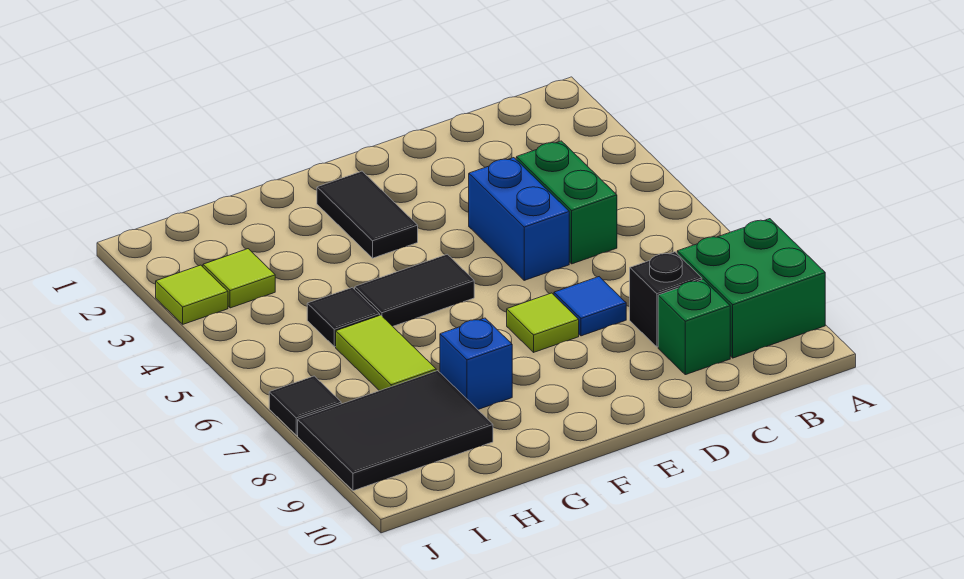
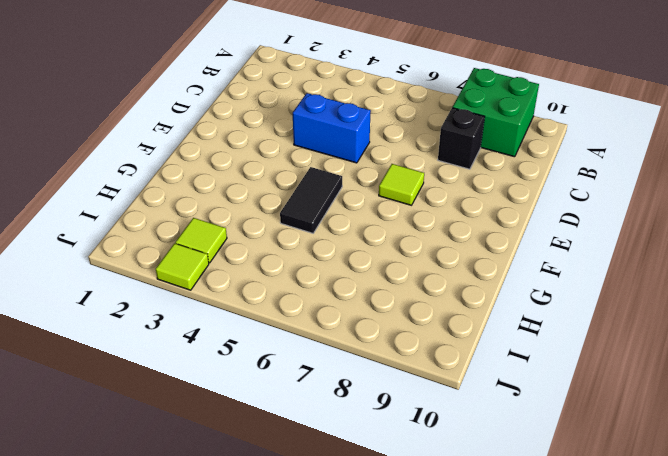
none -> green brick C4:C5 level 1
none -> green brick C9 level 1
none -> blue tile D7 level 1

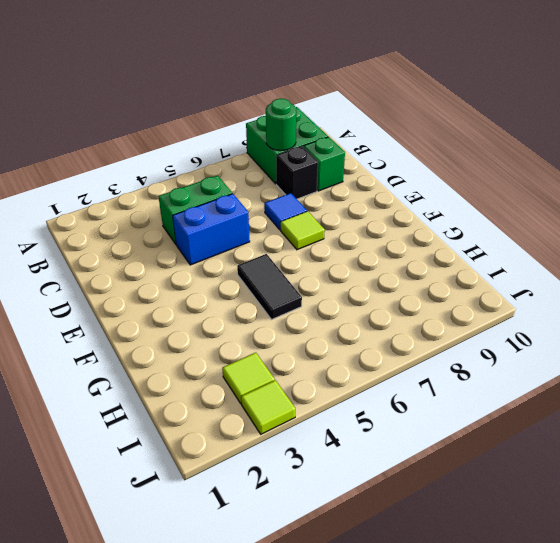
green round brick B8 level 2 -> none
none -> black tile F2:F3 level 1
none -> blue brick G8 level 1
none -> black tile H5 level 1

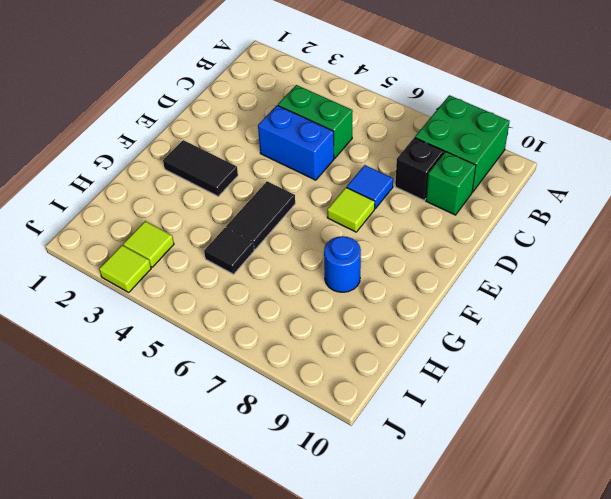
blue round brick G8 level 1 -> blue brick G8 level 1
none -> lime tile H6:H7 level 1
none -> black tile H8:J9 level 1
none -> black tile J7 level 1

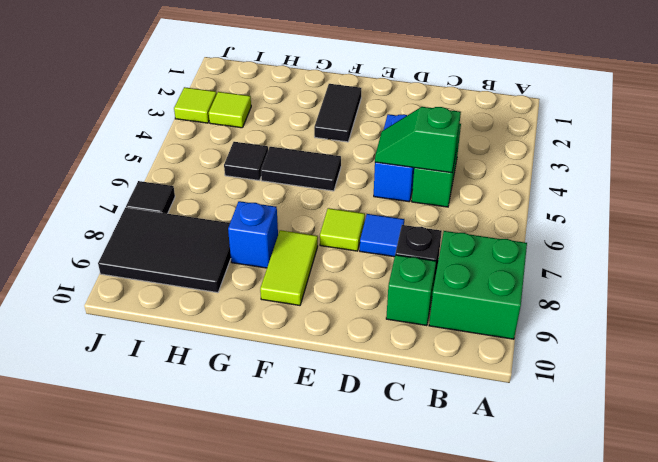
green slope C5:D5 level 2 top C -> none
lime tile F8:F9 level 1 -> lime tile H6:H7 level 1

